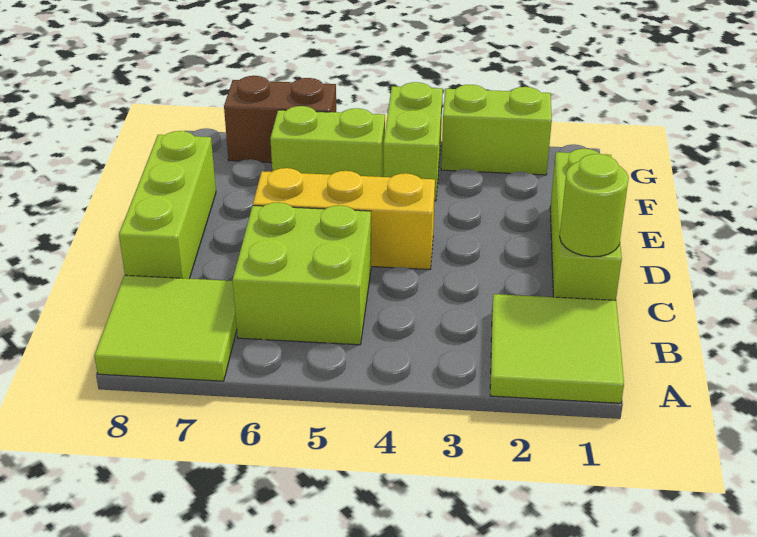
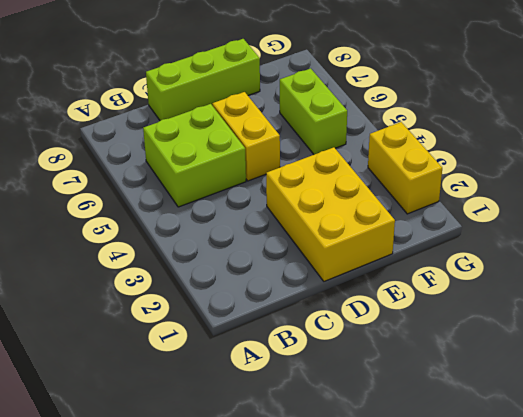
yellow brick D1:E3 level 1 -> lime brick C1:E1 level 1
yellow brick D5:D6 level 1 -> yellow brick D4:D6 level 1
yellow brick G2:G3 level 1 -> lime brick G2:G3 level 1
none -> lime tile A1:B2 level 1
none -> lime tile A7:B8 level 1

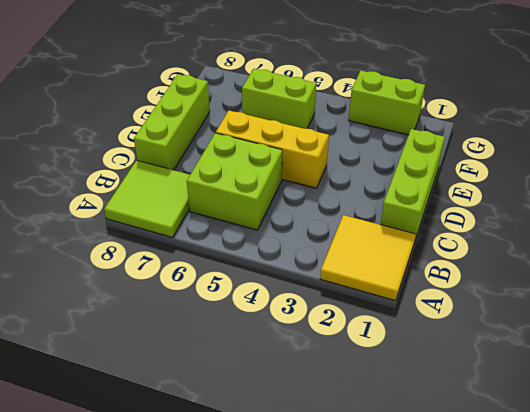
yellow tile A1:B2 level 1 -> lime tile A1:B2 level 1
none -> lime brick F4:G4 level 1
none -> brown brick G6:G7 level 1

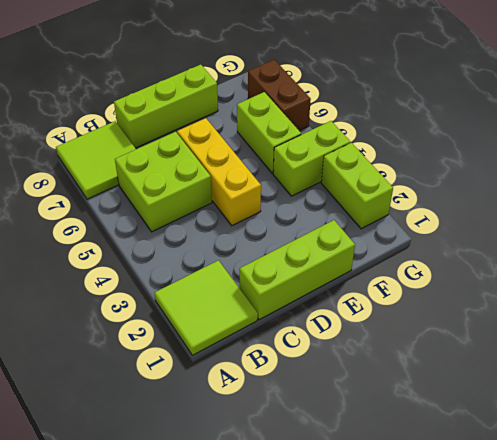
none -> lime round brick C1 level 2

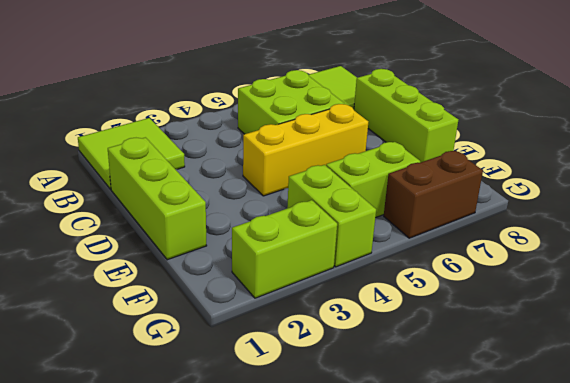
none -> lime round brick C1 level 2

